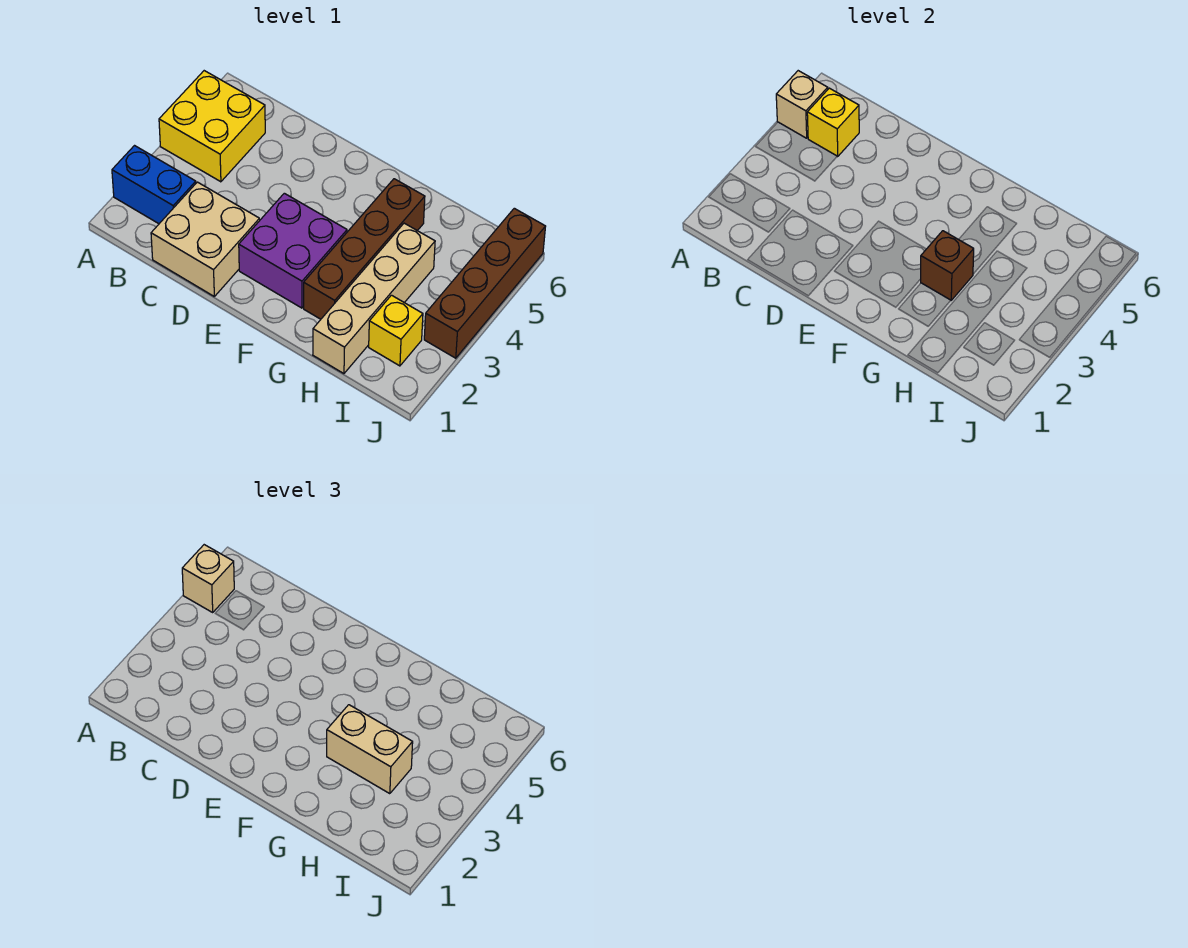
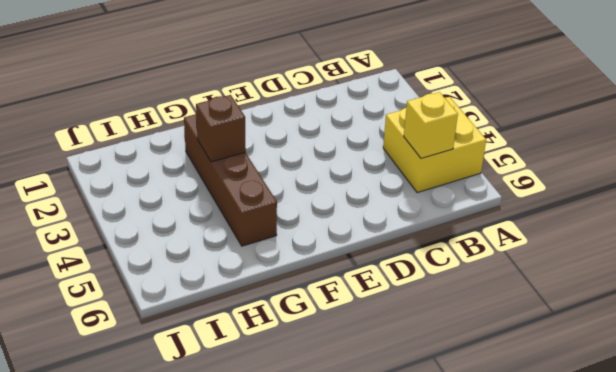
none -> blue brick A2:B2 level 1
none -> tan brick C1:D2 level 1
none -> purple brick E2:F3 level 1

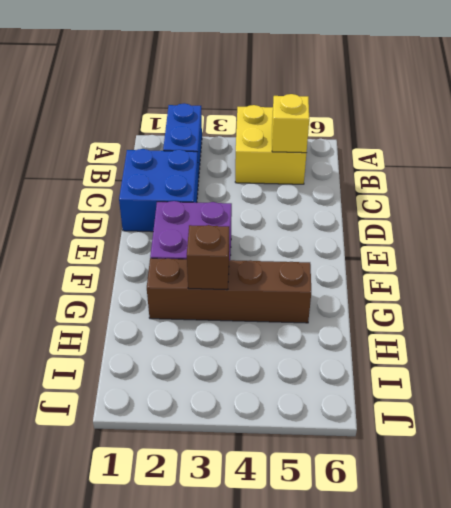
blue brick C1:D2 level 1 -> tan brick C1:D2 level 1
none -> tan brick H1:H4 level 1
none -> yellow brick I2 level 1
none -> brown brick J3:J6 level 1

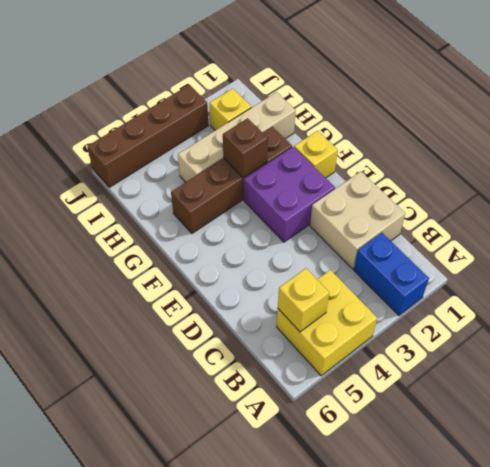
yellow brick F1 level 1 -> none
none -> tan brick A5 level 2
none -> tan brick A5 level 3
none -> tan brick G3:H3 level 3

